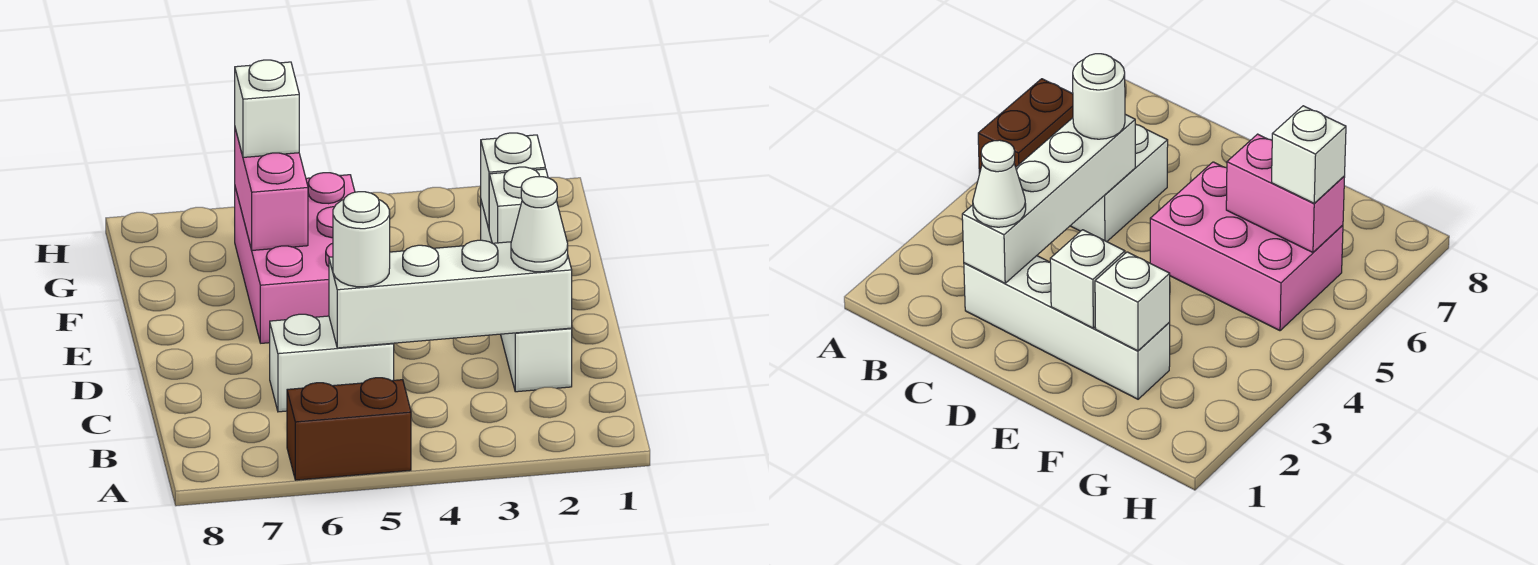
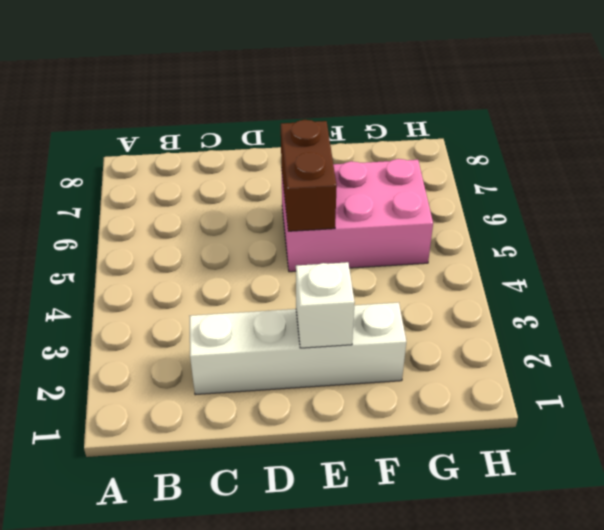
brown brick E5:E6 level 2 -> brown brick A5:A6 level 1
none -> white brick C5:C6 level 1
none -> white brick C2:C5 level 2

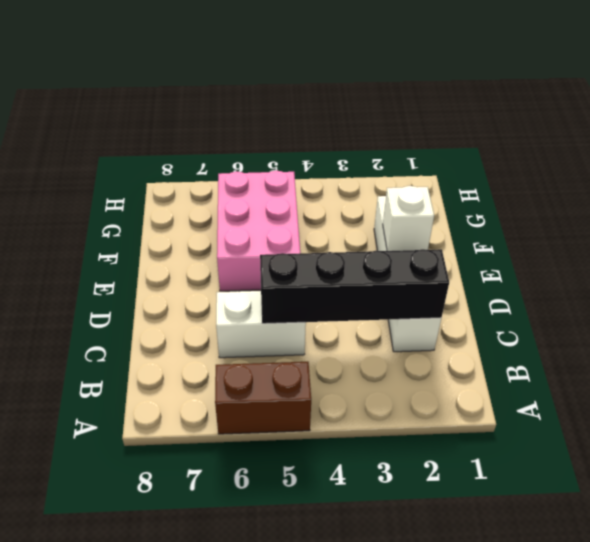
black brick C2:C5 level 2 -> white brick C2:C5 level 2
none -> white brick F2 level 2
none -> pink brick F6:G6 level 2

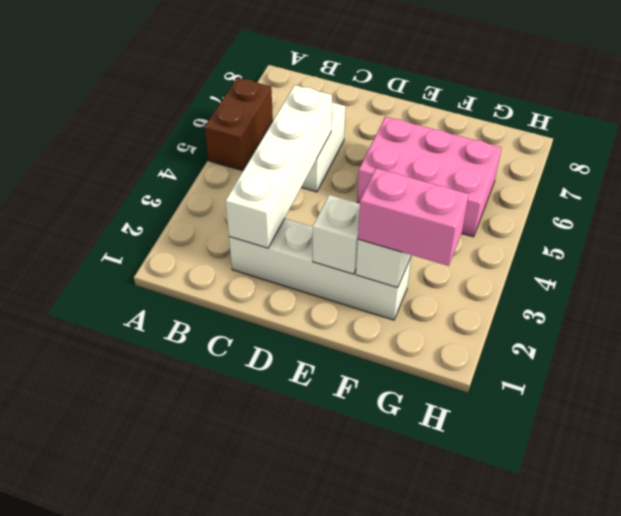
pink brick F2:G2 level 3 -> pink brick F6:G6 level 2
none -> white cone C2 level 3
none -> white round brick C5 level 3

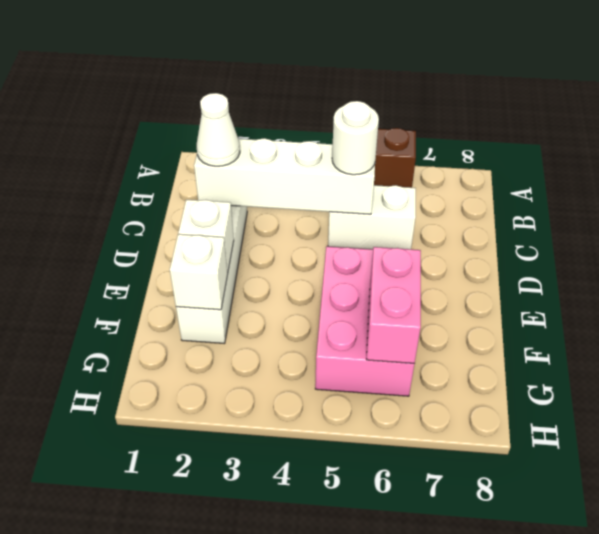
none -> white brick G6 level 3

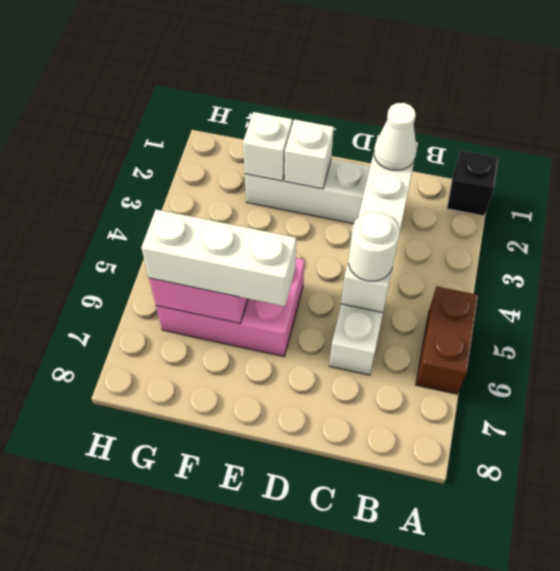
black brick A1 level 1 -> none
white brick E6:G6 level 3 -> white brick G6 level 3

